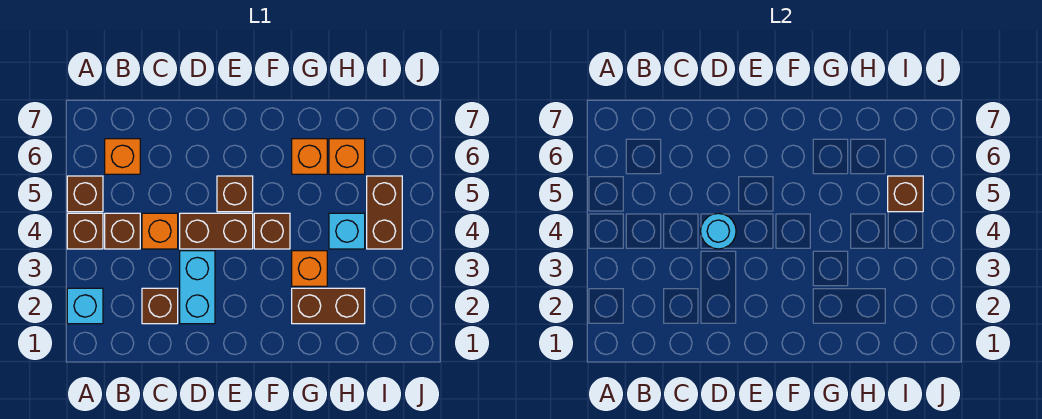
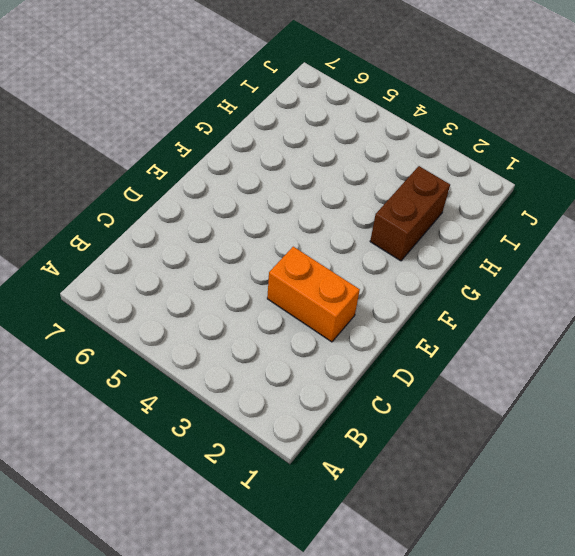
orange brick D2:D3 level 1 -> cyan brick D2:D3 level 1
none -> cyan brick A2 level 1
none -> brown brick A4 level 1
none -> brown brick A5 level 1

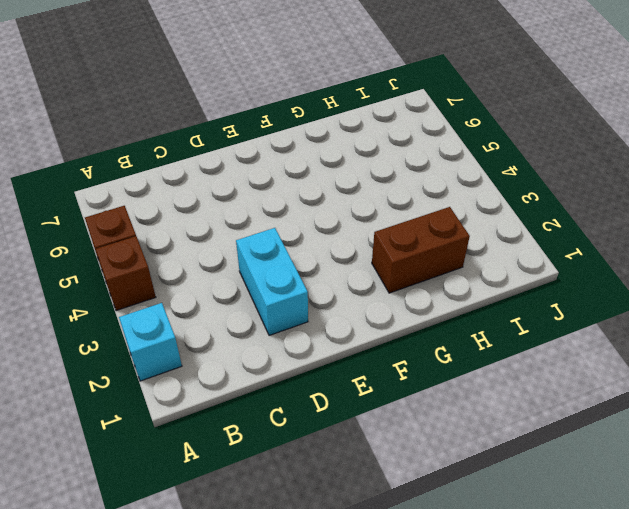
none -> brown brick B4 level 1
none -> orange brick B6 level 1
none -> brown brick C2 level 1

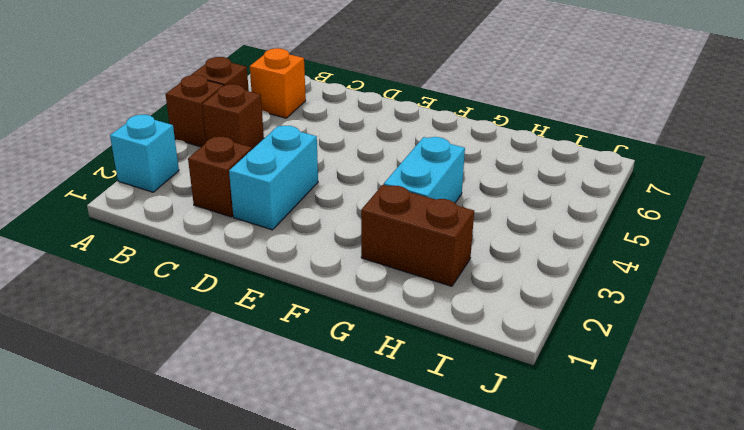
cyan brick G3:G4 level 1 -> orange brick G3 level 1
none -> orange brick C4 level 1
none -> brown brick D4:E4 level 1
none -> brown brick E5 level 1

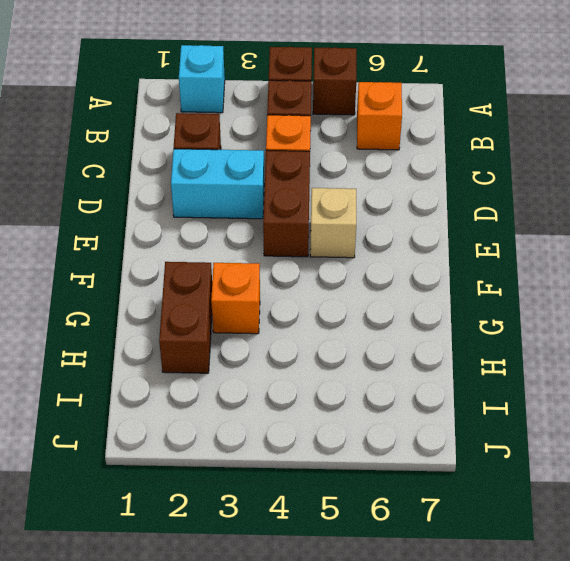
tan brick E5 level 1 -> brown brick E5 level 1
none -> brown brick F4 level 1
none -> orange brick G6 level 1
none -> cyan brick H4 level 1

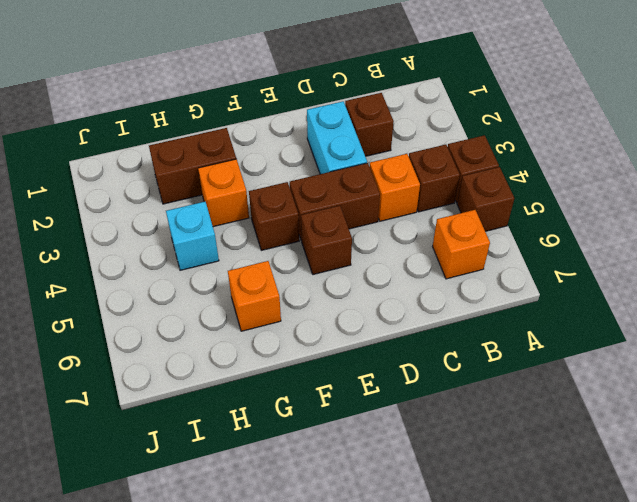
none -> cyan brick A2 level 1
none -> orange brick H6 level 1
none -> brown brick I4:I5 level 1

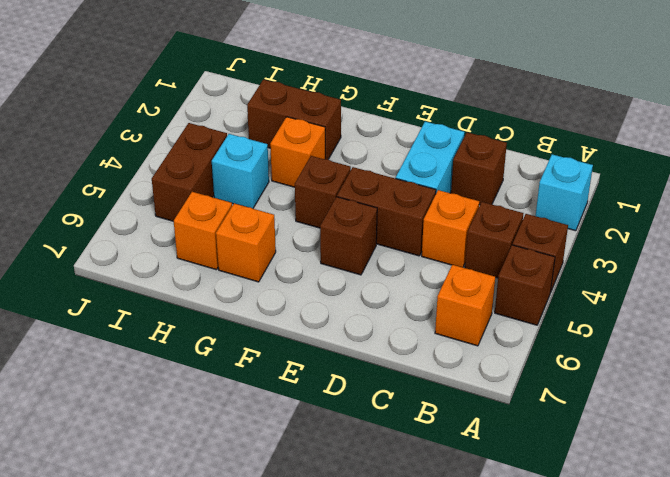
none -> cyan round brick D4 level 2
none -> brown brick I5 level 2

